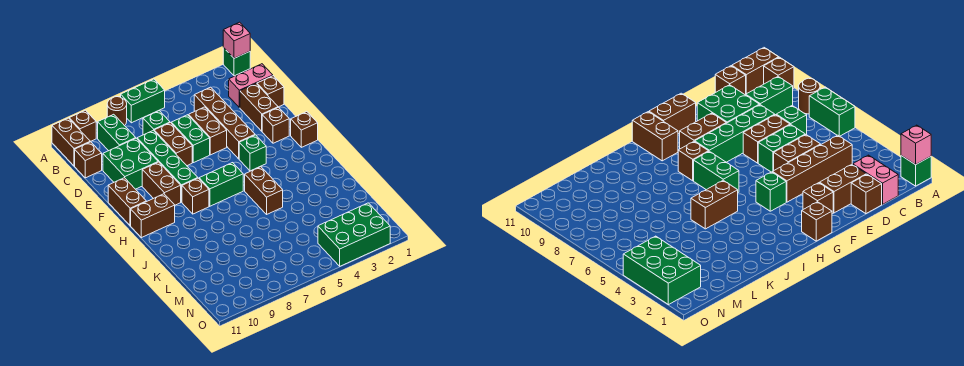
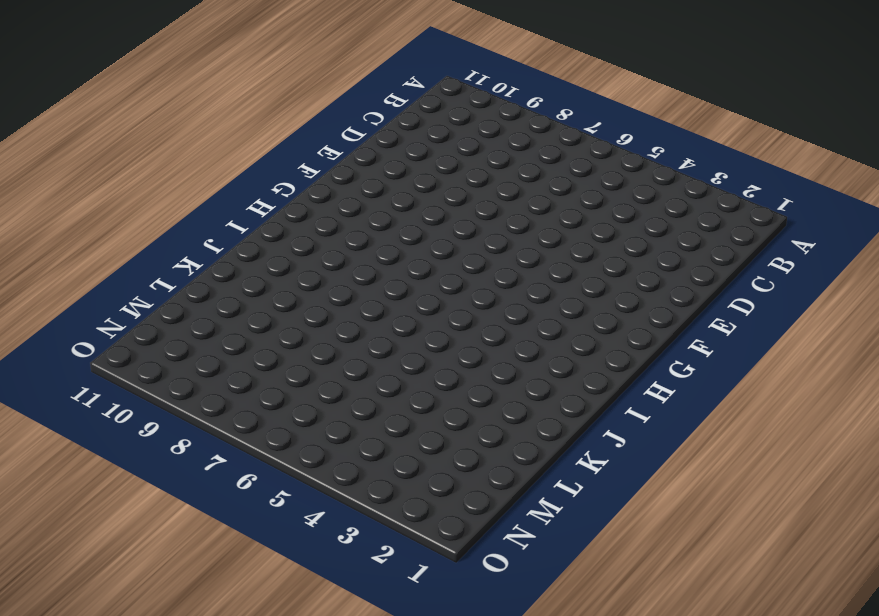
none -> green brick A1 level 1
none -> green brick A6:A7 level 1
none -> brown round brick A8 level 1

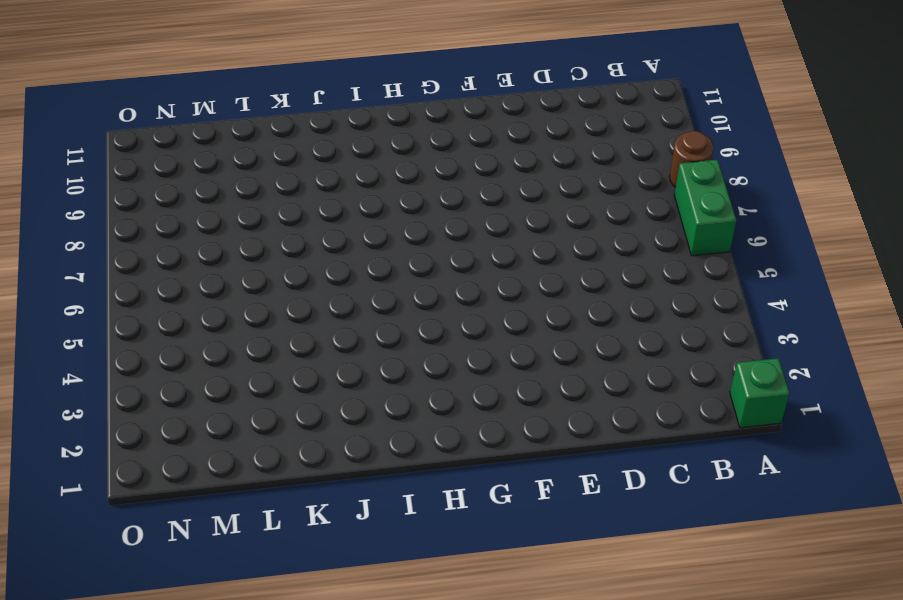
none -> brown brick A10 level 1
none -> brown brick A11:B11 level 1
none -> green brick B9:C9 level 1

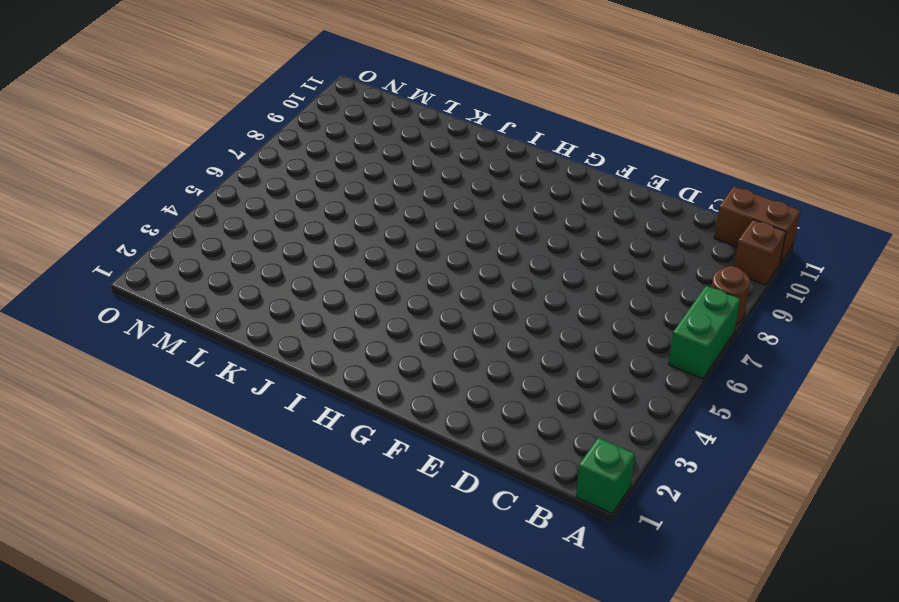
none -> green brick B9:C9 level 1
none -> pink brick C1:C2 level 1
none -> brown brick C4:F4 level 1

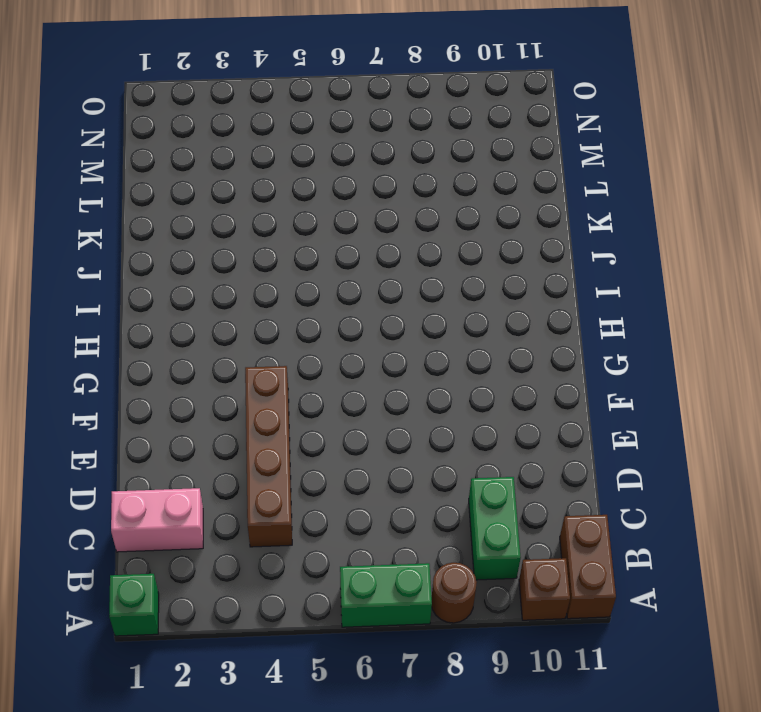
none -> green brick C7 level 1
none -> brown brick C11 level 1
none -> brown brick D1 level 1

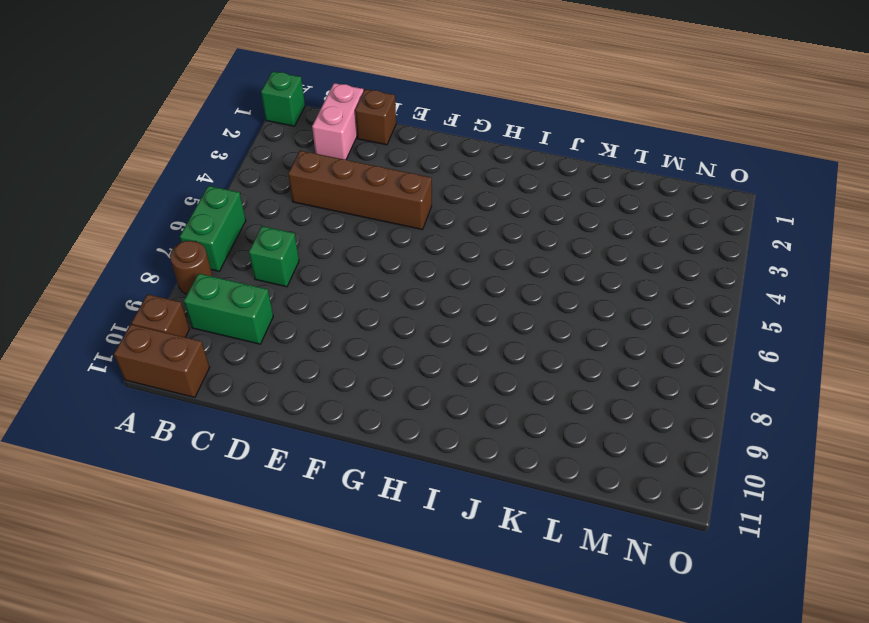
none -> brown brick C11 level 1
none -> brown brick D2:E2 level 1
none -> brown brick D5:E5 level 1

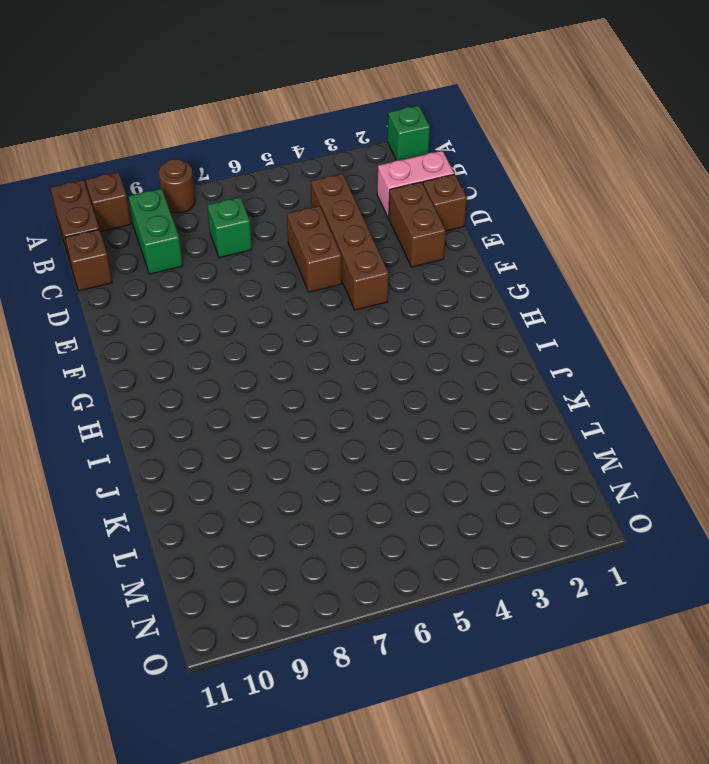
none -> green brick A6:A7 level 1
none -> green brick D6:E6 level 1
none -> brown brick D7:E7 level 1

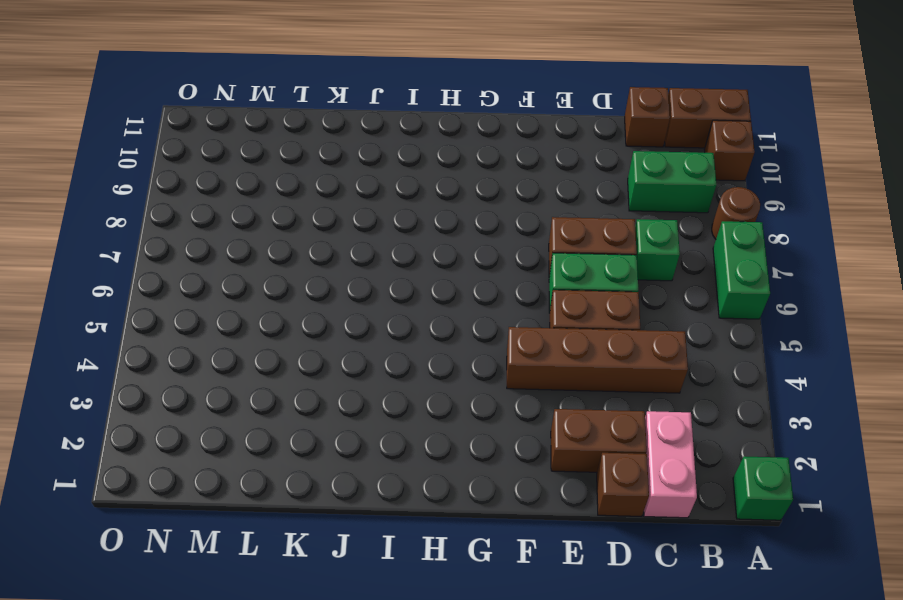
none -> green brick D8:G8 level 1
none -> green brick D9:E10 level 1
none -> brown brick F2 level 1

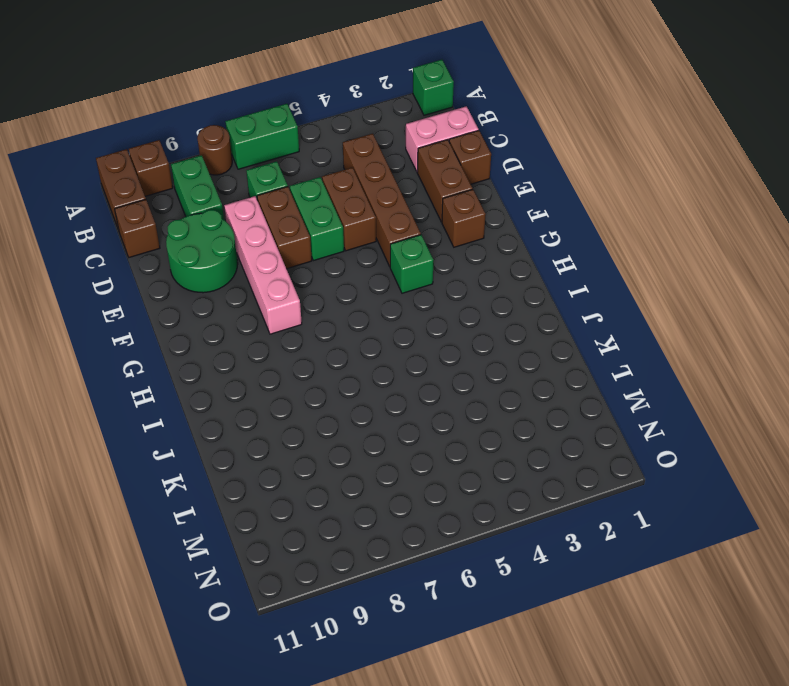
pink brick D8:G8 level 1 -> green brick D8:G8 level 1
green round brick D9:E10 level 1 -> green brick D9:E10 level 1
none -> brown brick F9:G9 level 1
none -> brown brick F11:G11 level 1
none -> brown brick G1 level 1

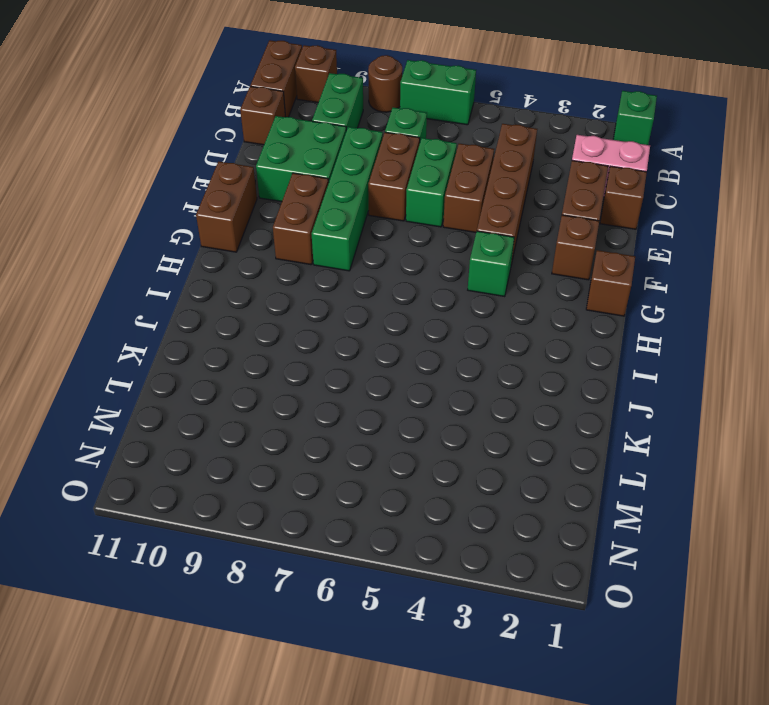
none -> green brick H6:H7 level 1
none -> brown brick H8 level 1
none -> brown brick H10:H11 level 1

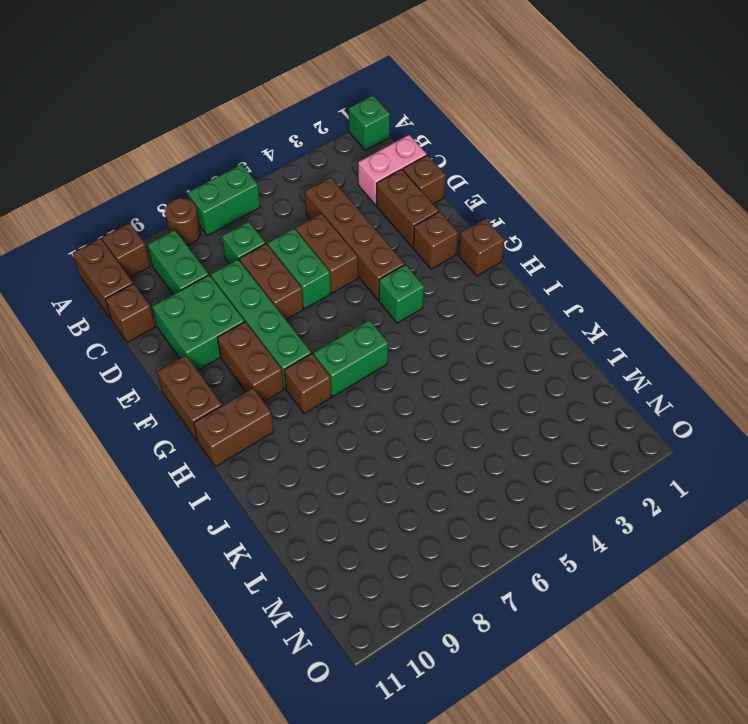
none -> brown brick I5:J5 level 1
none -> green brick N2:O4 level 1
none -> pink brick A1 level 2

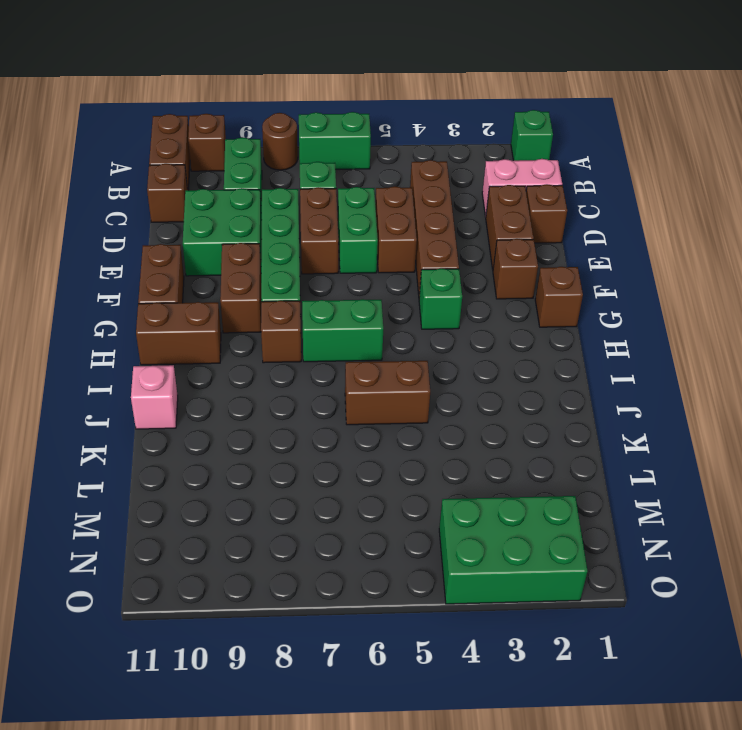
brown brick J5:J6 level 1 -> brown brick I5:J5 level 1
pink brick J11 level 1 -> pink brick A1 level 2

